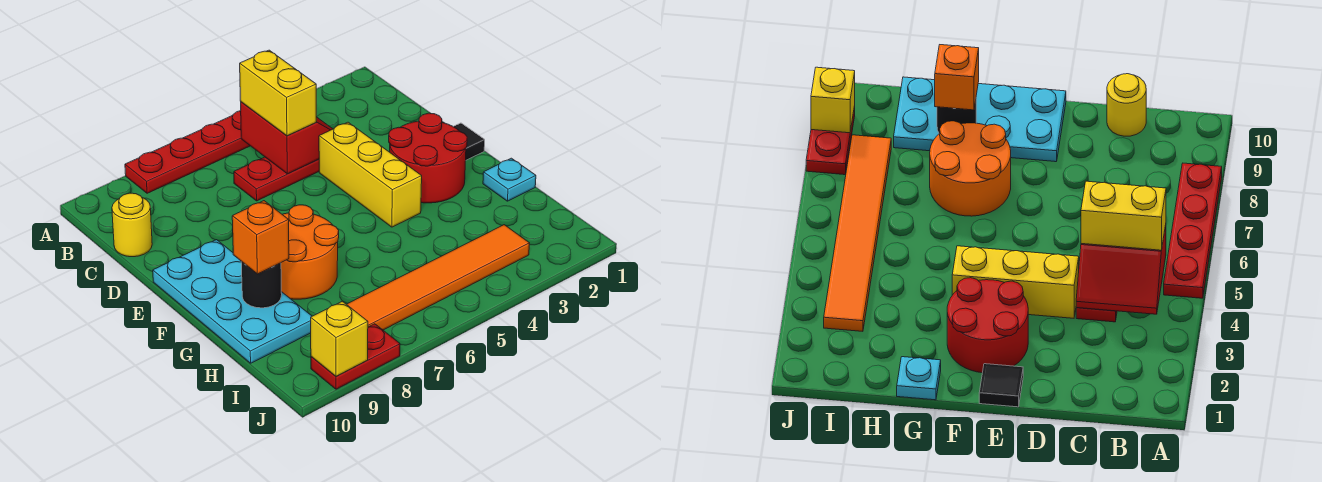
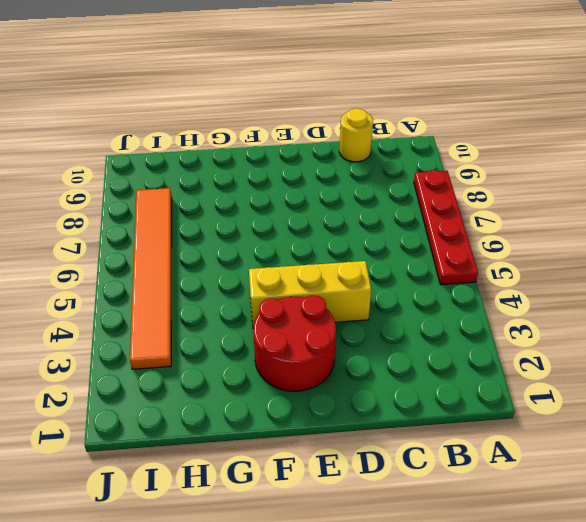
none -> red plate C4:C6 level 1
none -> black tile E1 level 1
none -> cyan plate E9:H10 level 1

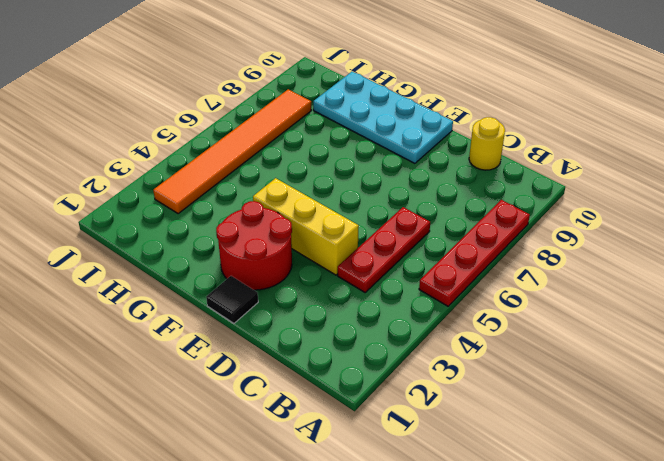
none -> orange round brick F7:G8 level 1
none -> cyan plate G1 level 1
none -> red plate J8:J9 level 1

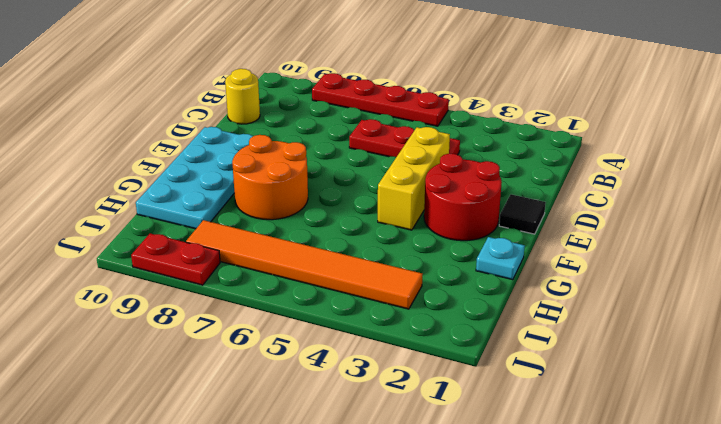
none -> red slope B4:C5 level 2 top 5
none -> black round brick G9 level 2
none -> yellow brick J9 level 2

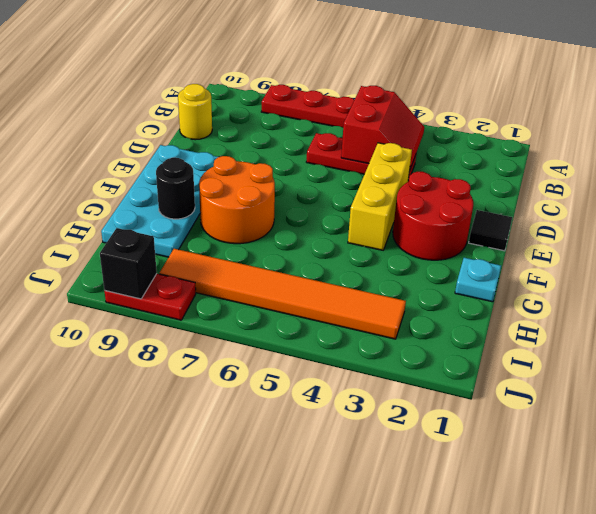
black brick J9 level 2 -> yellow brick J9 level 2
none -> yellow brick B5:C5 level 3
none -> orange brick G9 level 3

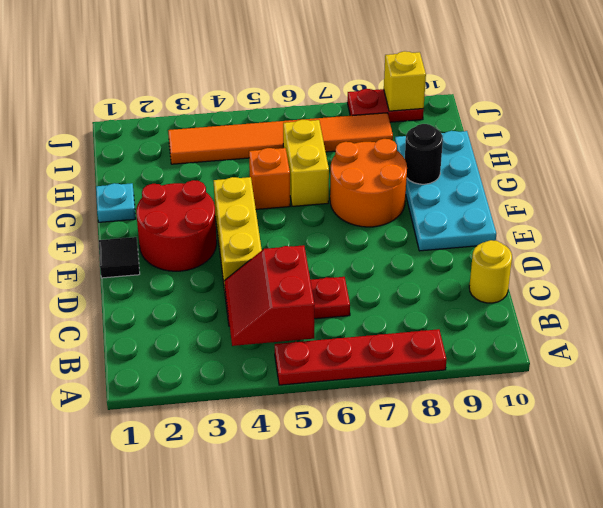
orange brick G5 level 1 -> orange brick G9 level 3
yellow brick G6:H6 level 1 -> yellow brick B5:C5 level 3

